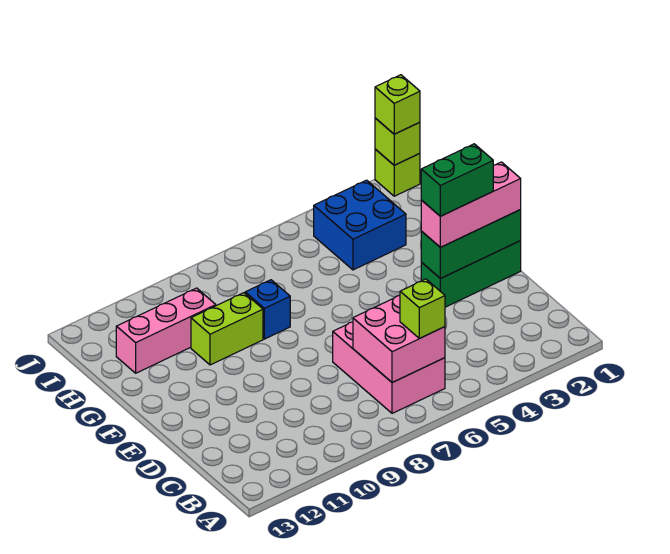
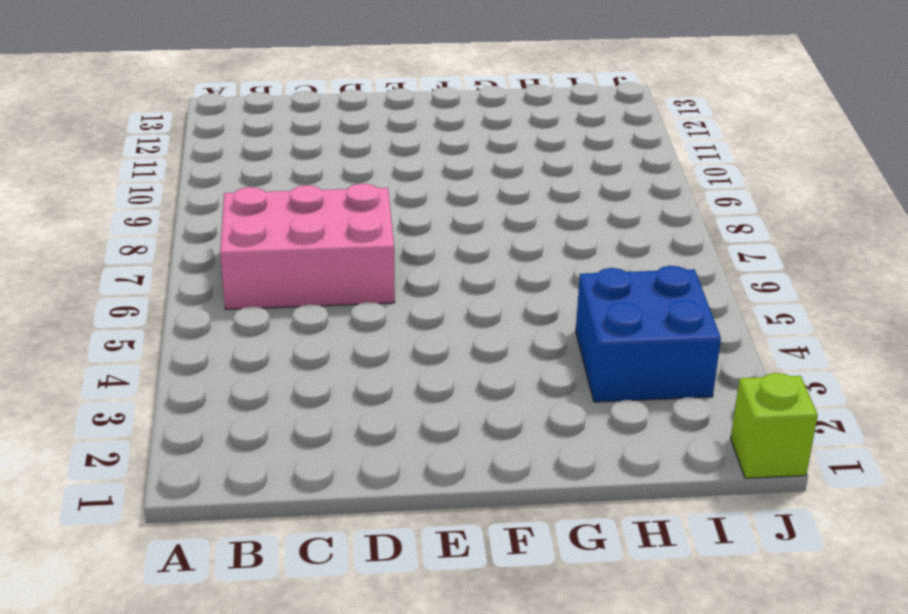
none -> green brick E1:E3 level 1
none -> blue brick G8 level 1
none -> lime brick G9:G10 level 1

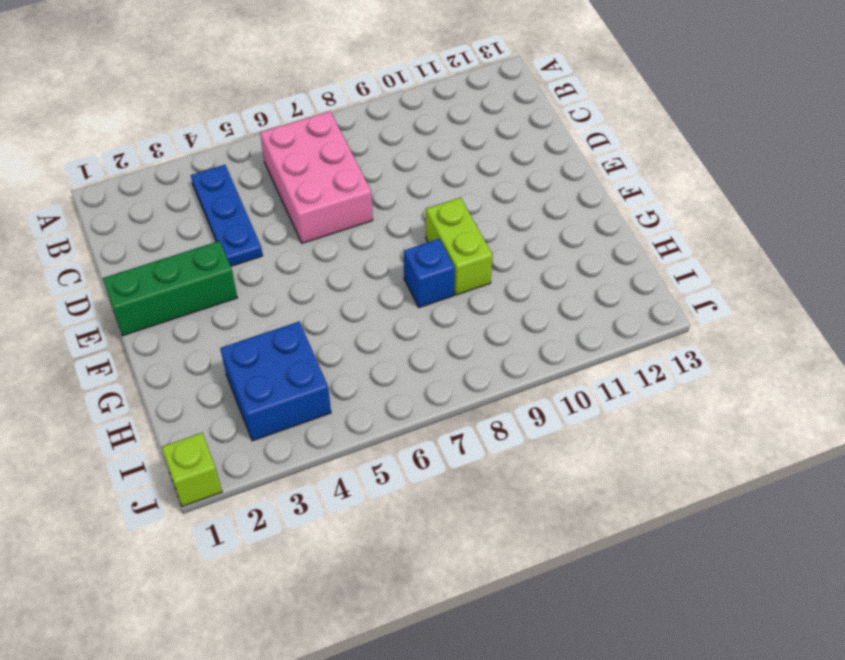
blue plate B4:D4 level 1 -> none
lime brick F9:G9 level 1 -> lime brick G9:G10 level 1
none -> pink brick H10:H12 level 1
none -> pink brick B6:C7 level 2
none -> green brick E1:E3 level 2

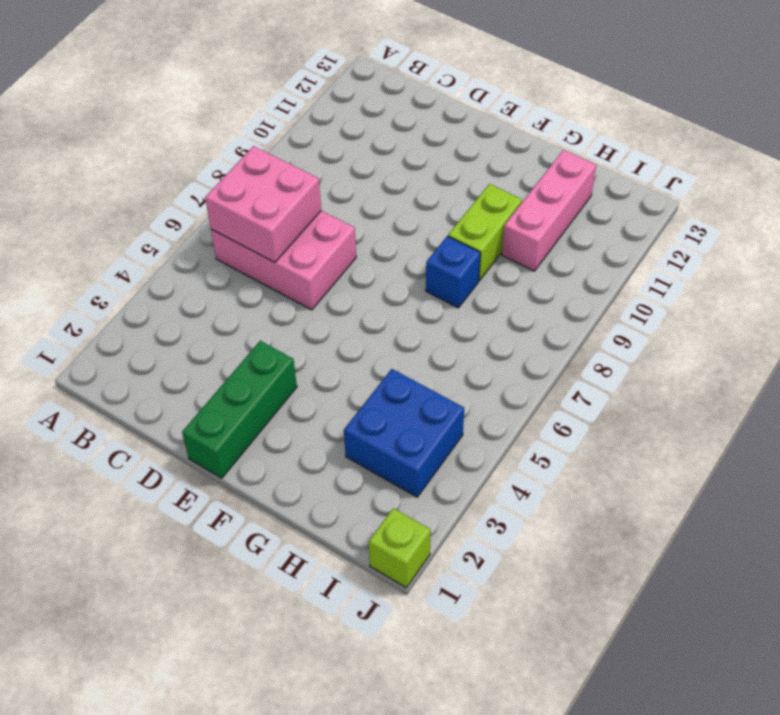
none -> green brick E1:E3 level 2
none -> lime brick J1 level 2
none -> lime brick B6 level 3

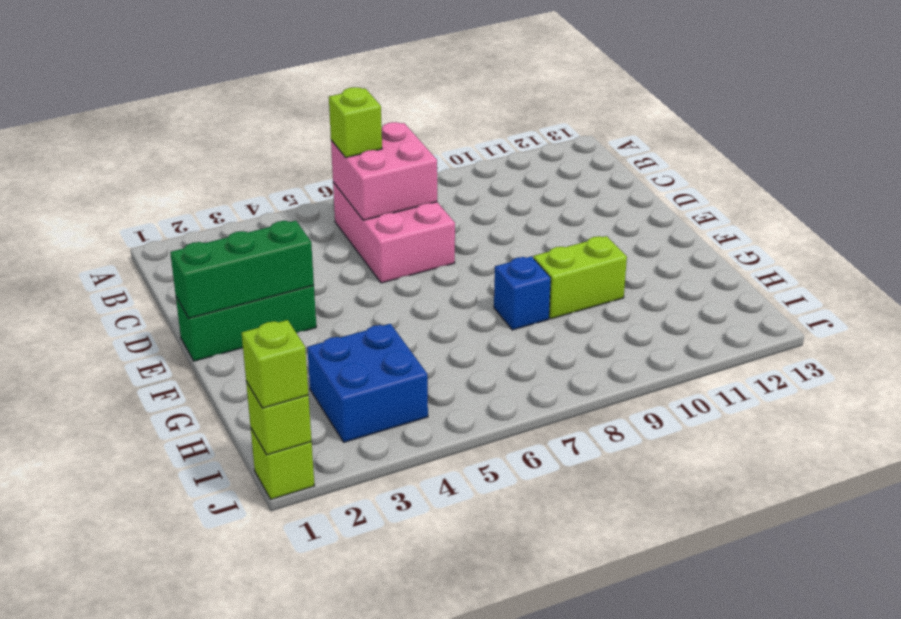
none -> pink brick H10:H12 level 1
none -> pink brick E1:E3 level 3
none -> green brick E2:E3 level 4

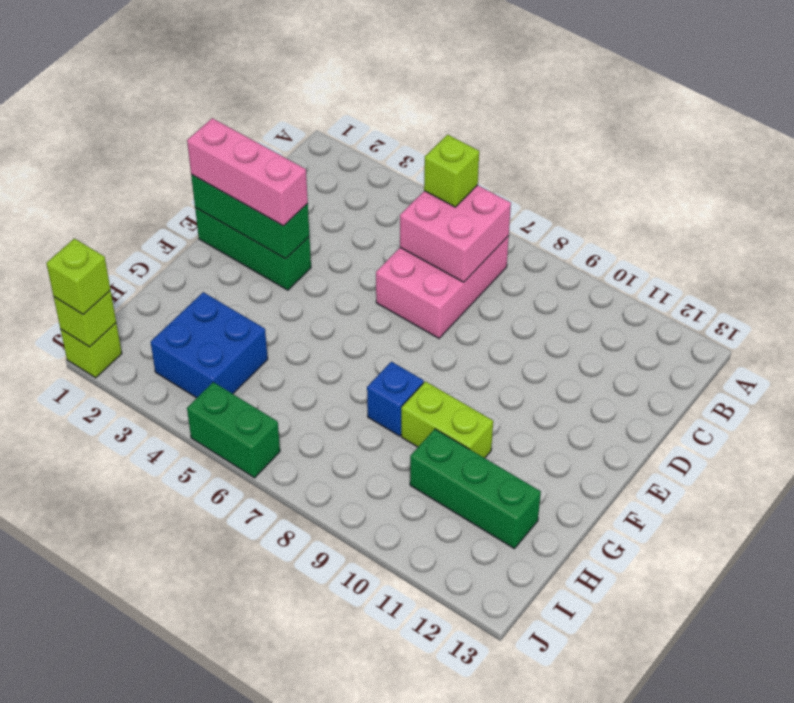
green brick H10:H12 level 1 -> pink brick H10:H12 level 1
green brick J5:J6 level 1 -> green brick E2:E3 level 4

